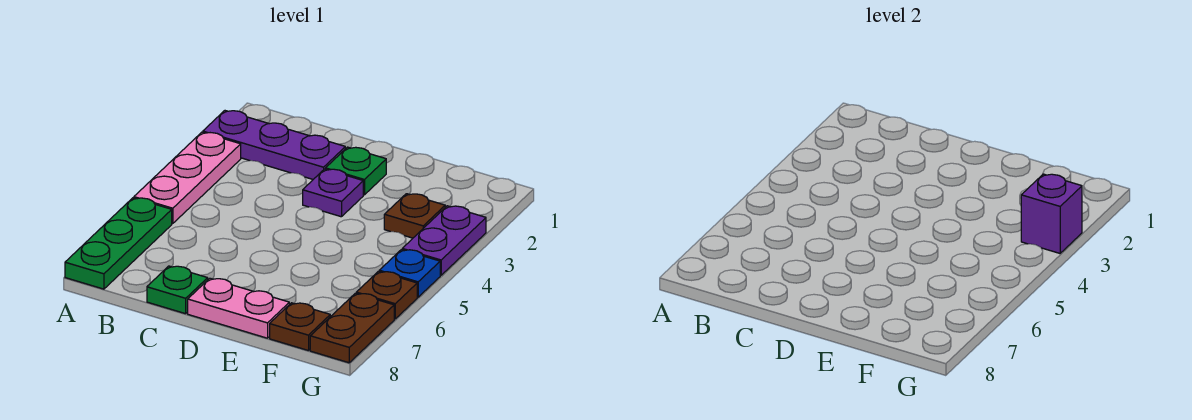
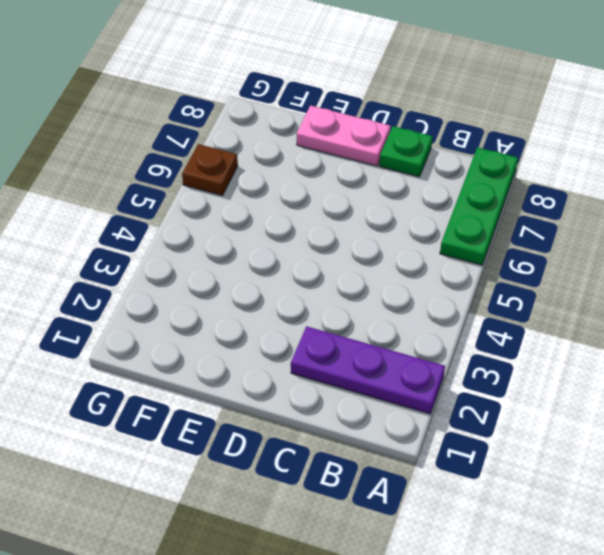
none -> pink plate A3:A5 level 1
none -> green plate D2 level 1
none -> purple plate D3 level 1

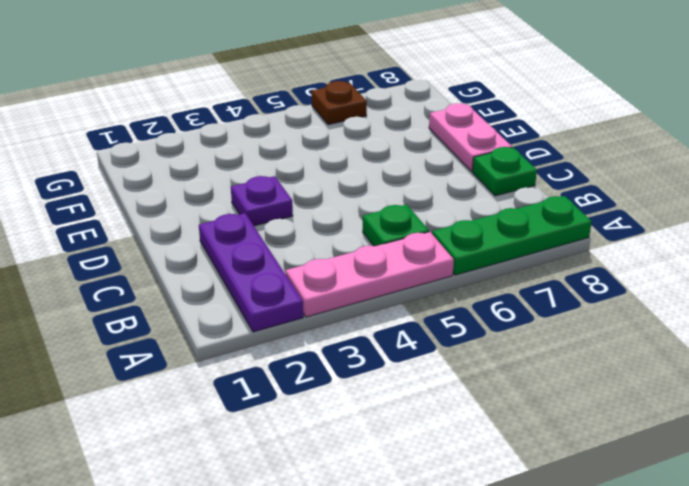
green plate B5 level 1 -> green plate D2 level 1
none -> brown plate F3 level 1
none -> brown plate F8 level 1
none -> purple plate G3:G4 level 1

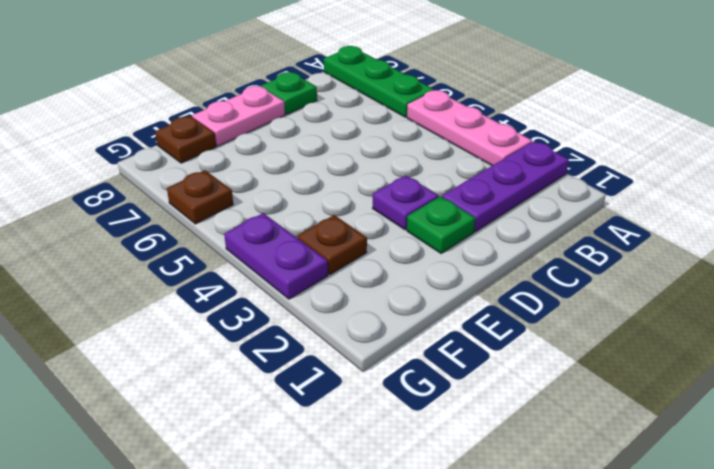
none -> blue plate G5 level 1
none -> brown plate G7:G8 level 1
none -> purple brick G3 level 2

